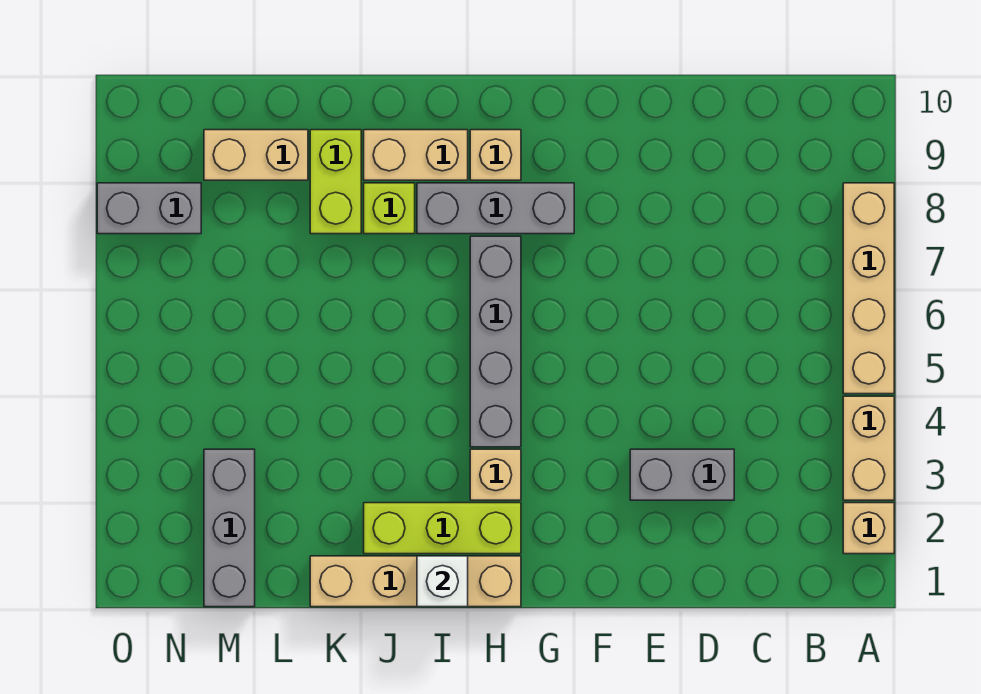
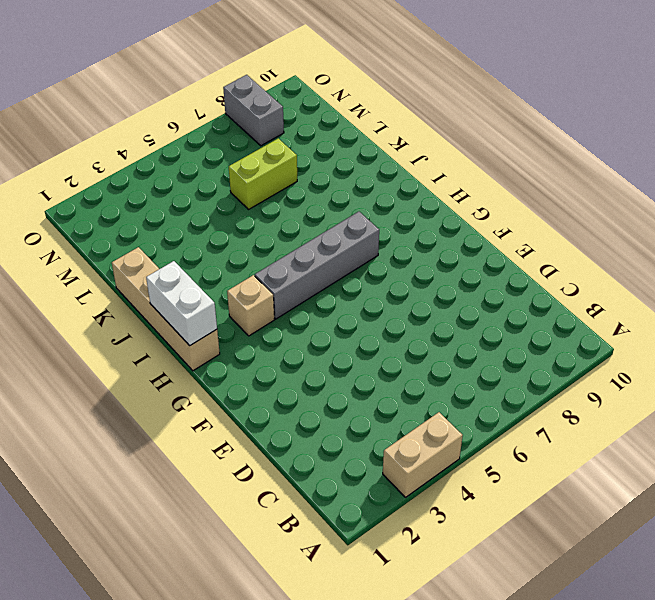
white brick H1:I1 level 2 -> white brick I1 level 2
lime brick L6:L7 level 1 -> lime brick K8:K9 level 1
none -> tan brick A2 level 1
none -> tan brick A5:A8 level 1
none -> grey brick D3:E3 level 1

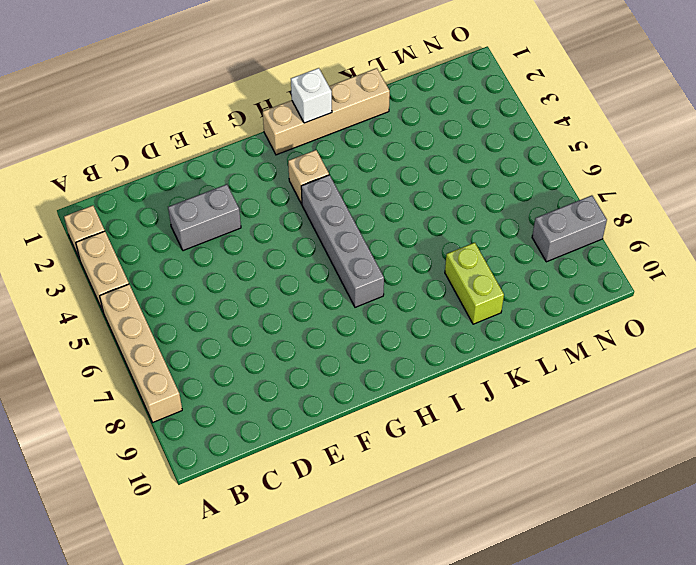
none -> grey brick G8:I8 level 1
none -> lime brick H2:J2 level 1
none -> tan brick H9 level 1

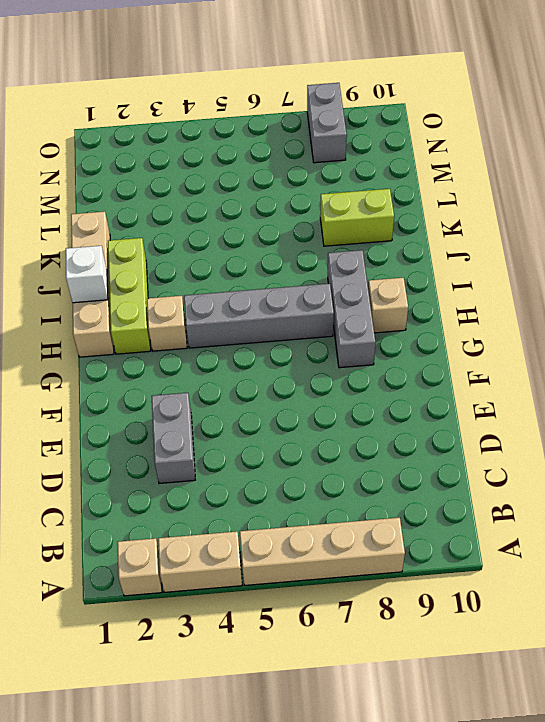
none -> tan brick I9:J9 level 1
none -> lime brick J8 level 1
none -> tan brick L9:M9 level 1

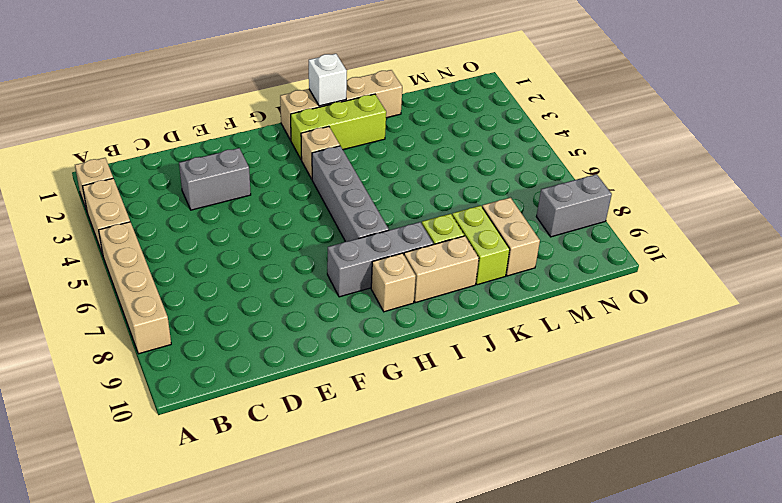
tan brick L8:L9 level 1 -> tan brick L9:M9 level 1
none -> grey brick M1:M3 level 1

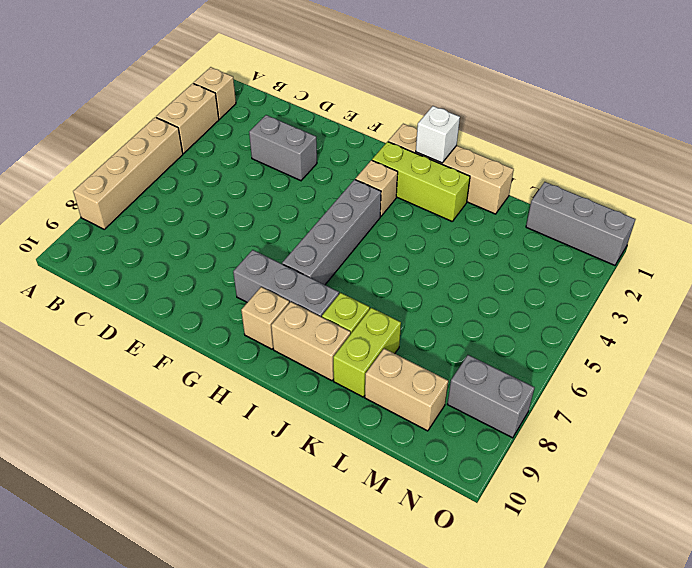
grey brick M1:O1 level 1 -> grey brick M1:M3 level 1

